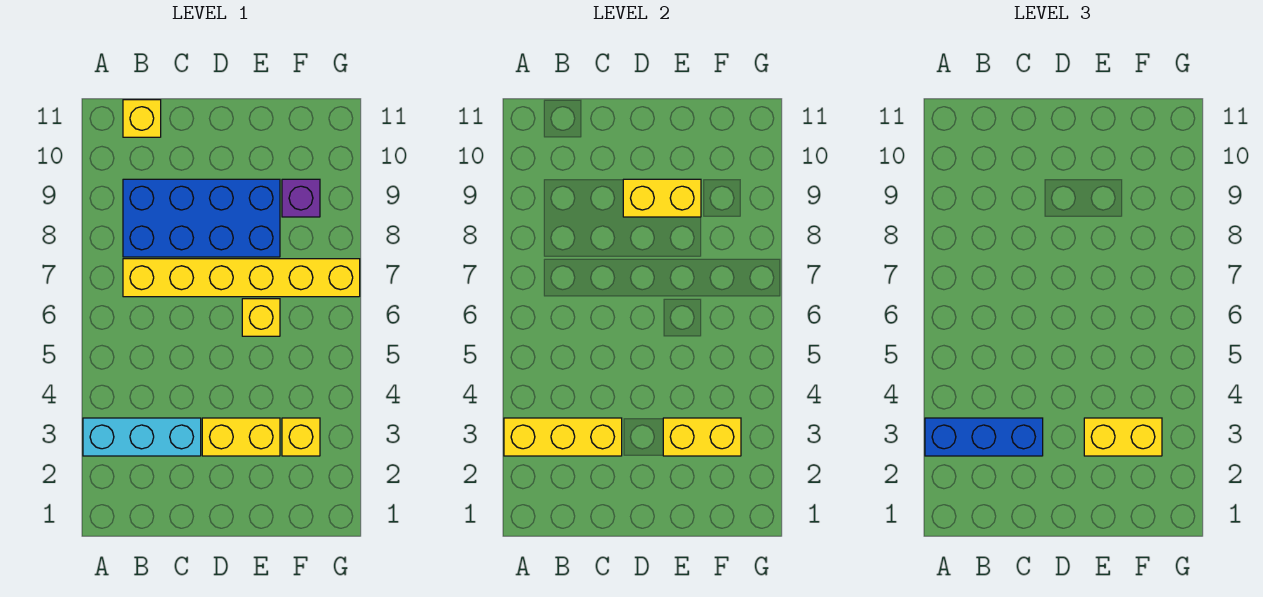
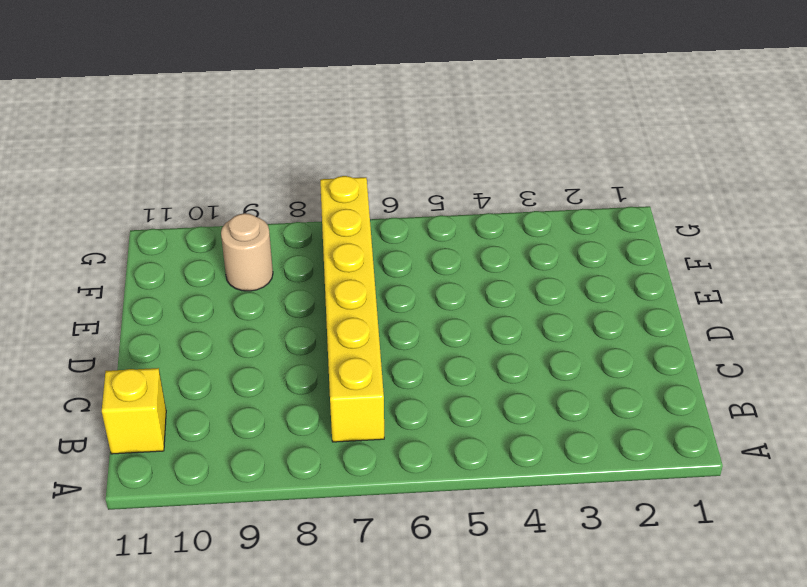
tan round brick F9 level 1 -> purple brick F9 level 1
none -> cyan brick A3:C3 level 1
none -> blue brick B8:E9 level 1
none -> yellow brick D3:E3 level 1

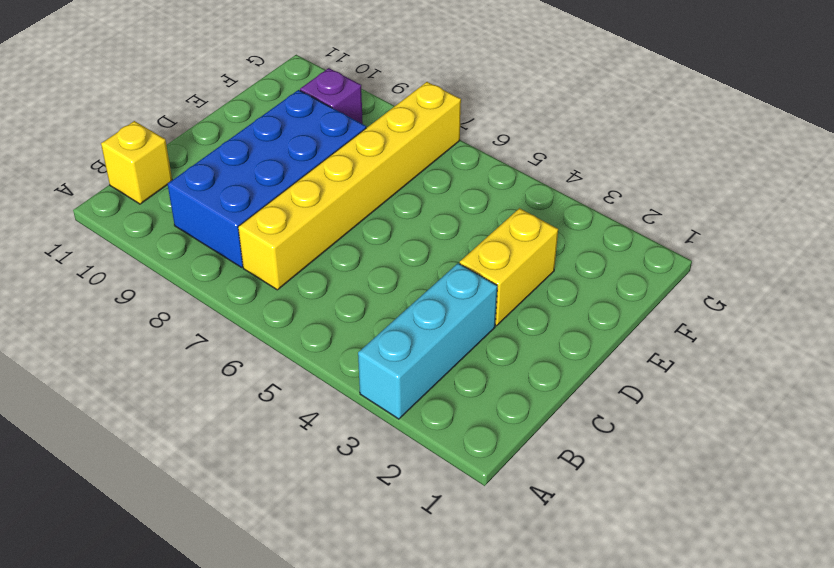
none -> yellow brick E6 level 1
none -> yellow brick F3 level 1
none -> yellow brick A3:C3 level 2

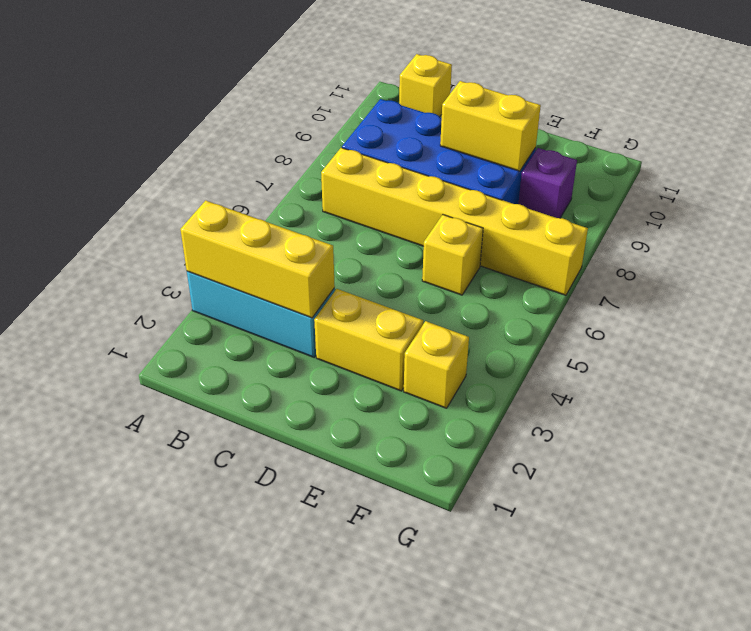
none -> yellow brick E3:F3 level 2
none -> blue brick A3:C3 level 3
none -> yellow brick E3:F3 level 3

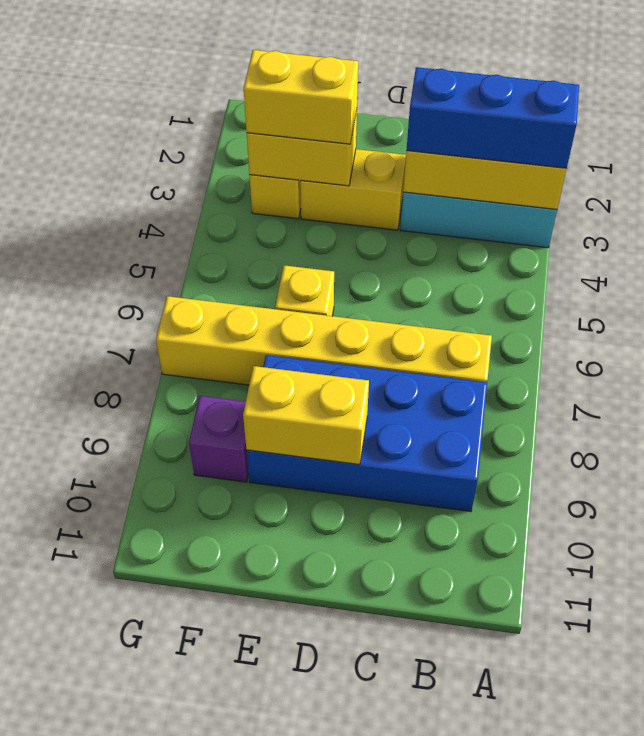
none -> yellow brick B11 level 1

